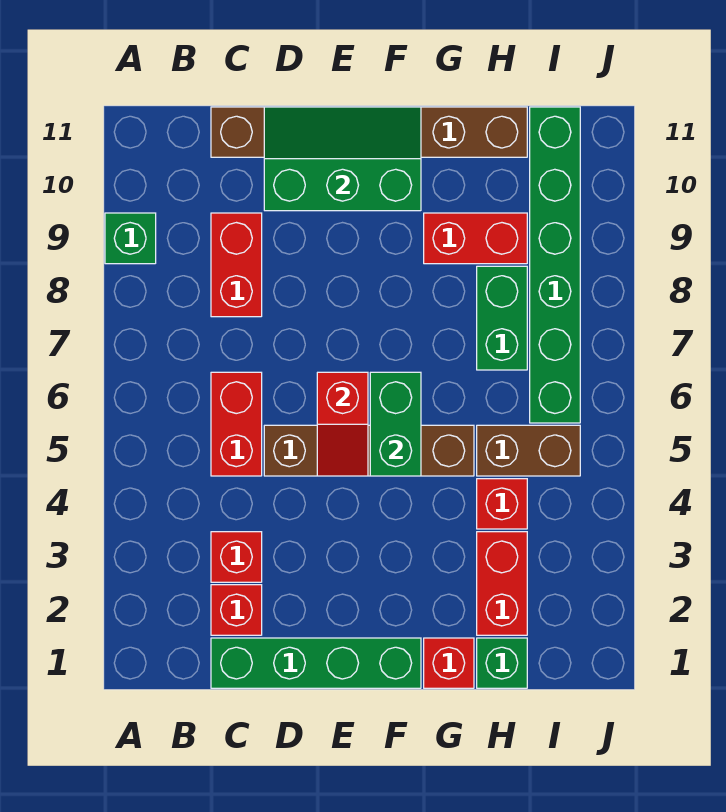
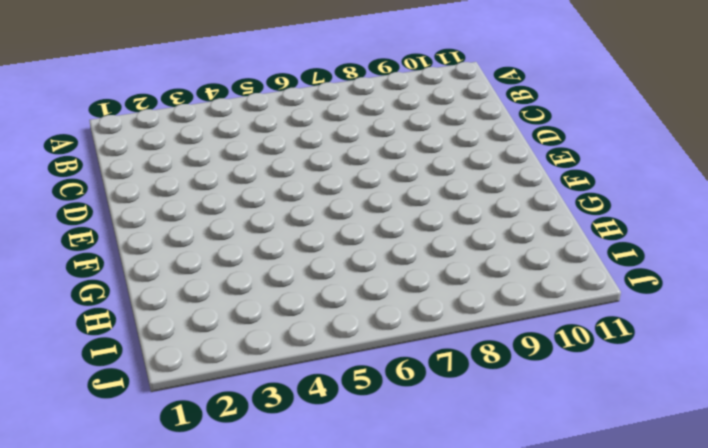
none -> green brick A9 level 1
none -> green brick C1:F1 level 1
none -> red brick C2 level 1

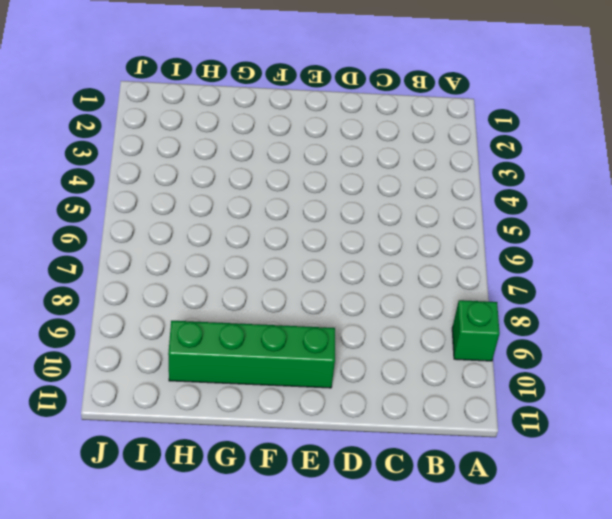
green brick E10:H10 level 1 -> green brick C1:F1 level 1
none -> red brick C2 level 1
none -> red brick C3 level 1
none -> red brick C5:C6 level 1

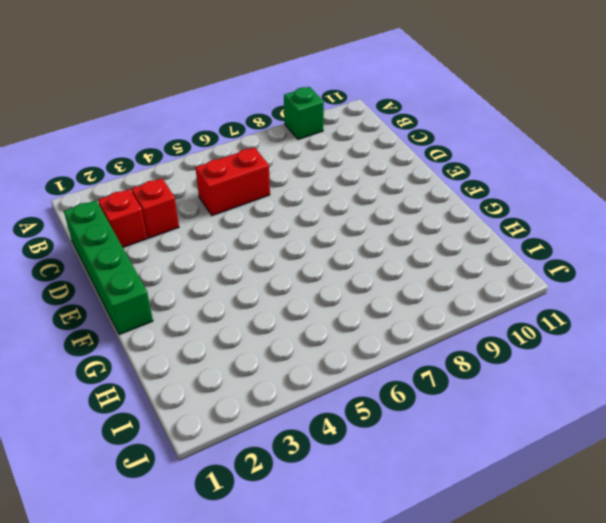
none -> red brick C8:C9 level 1
none -> brown brick C11:H11 level 1
none -> brown brick D5:G5 level 1

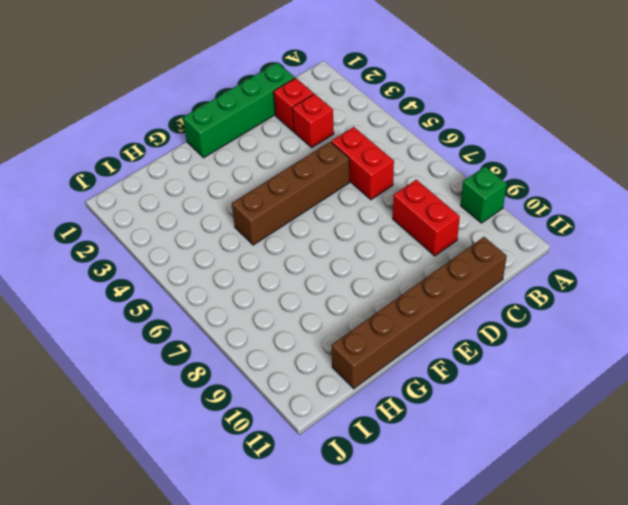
none -> red brick G1 level 1
none -> red brick G9:H9 level 1
none -> green brick H1 level 1

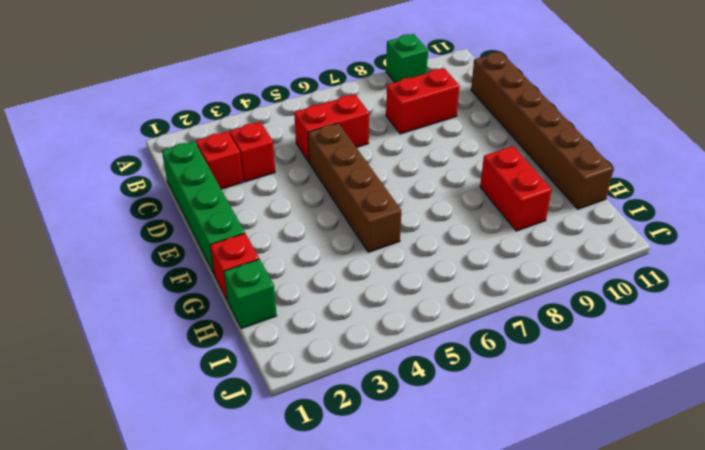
none -> red brick H2:H3 level 1
none -> red brick H4 level 1
none -> brown brick H5:I5 level 1

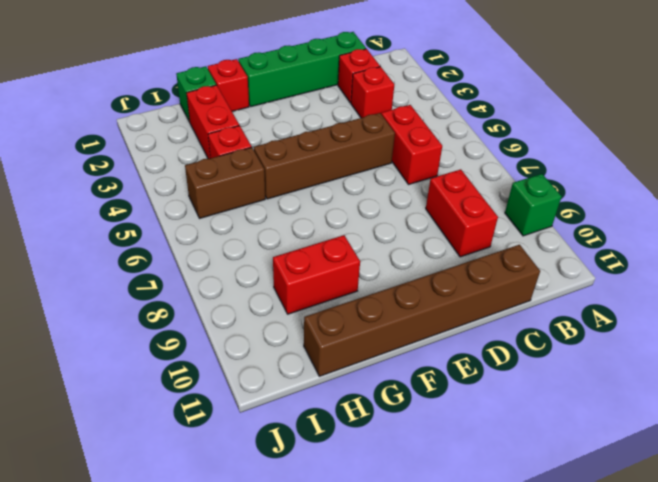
none -> green brick H7:H8 level 1
none -> green brick I6:I11 level 1
none -> green slope D10:F11 level 2 top 10

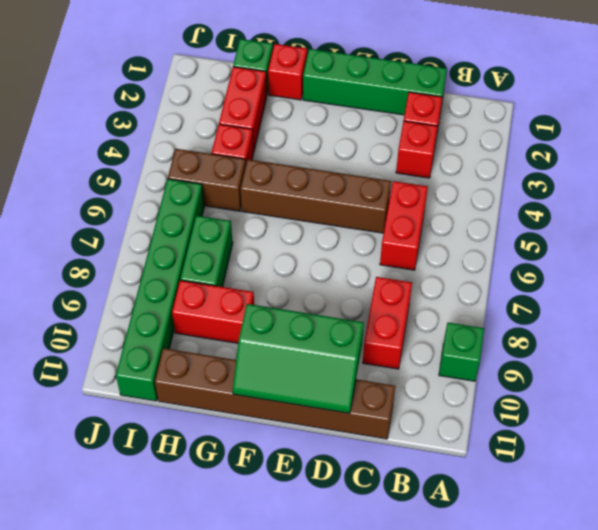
none -> red slope E5:E6 level 2 top 6
none -> green brick F5:F6 level 2

